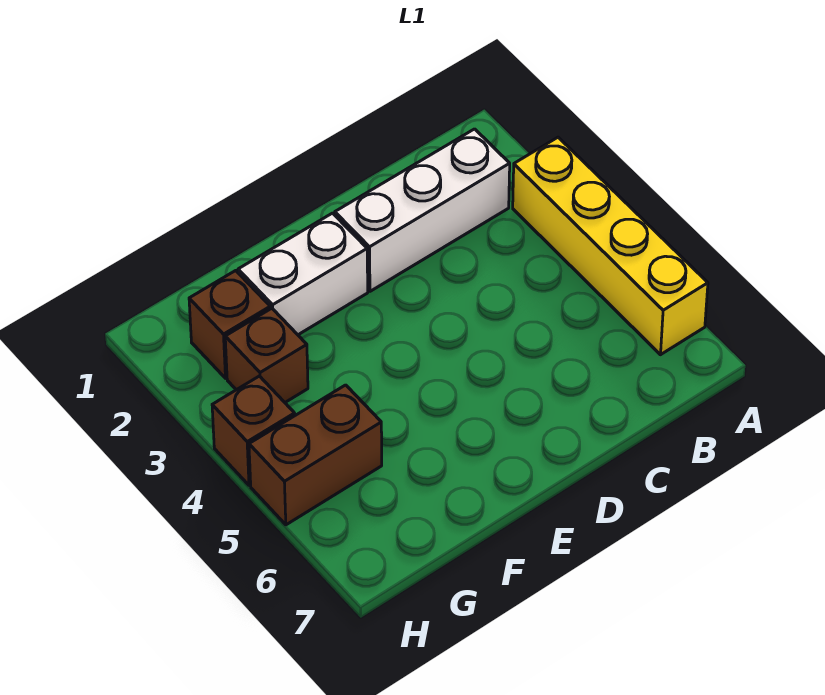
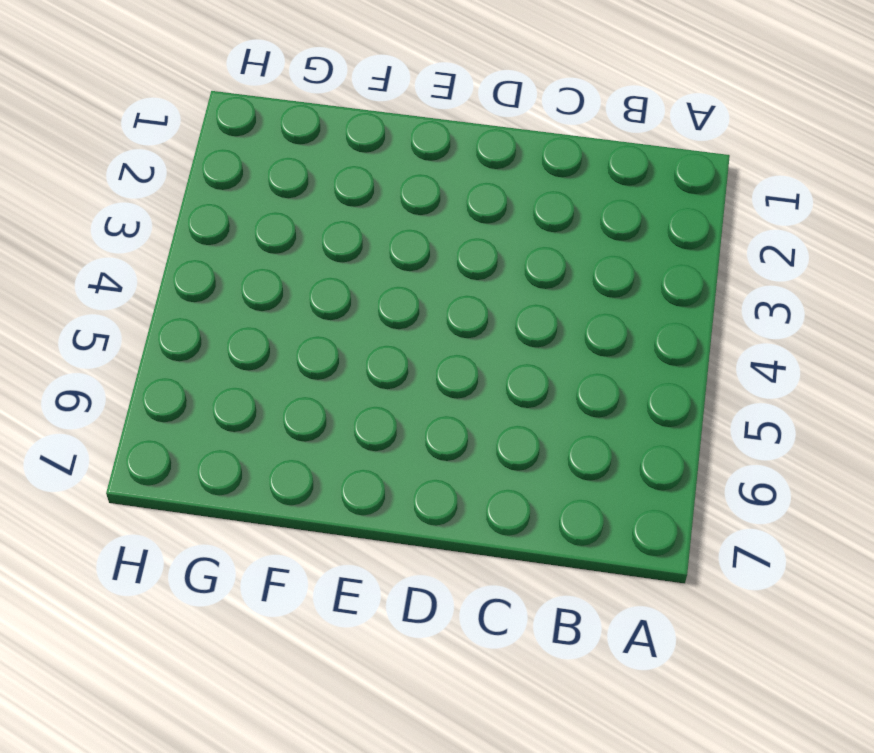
none -> yellow brick A3:A6 level 1
none -> white brick B2:D2 level 1

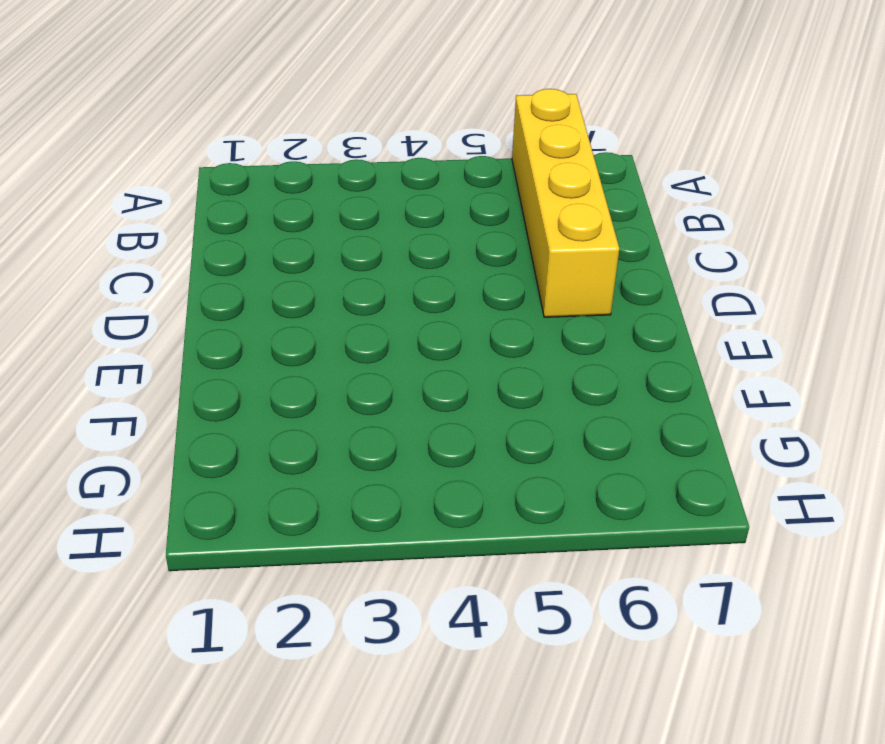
yellow brick A6:D6 level 1 -> yellow brick A3:A6 level 1
none -> white brick B2:D2 level 1
none -> white brick E2:F2 level 1

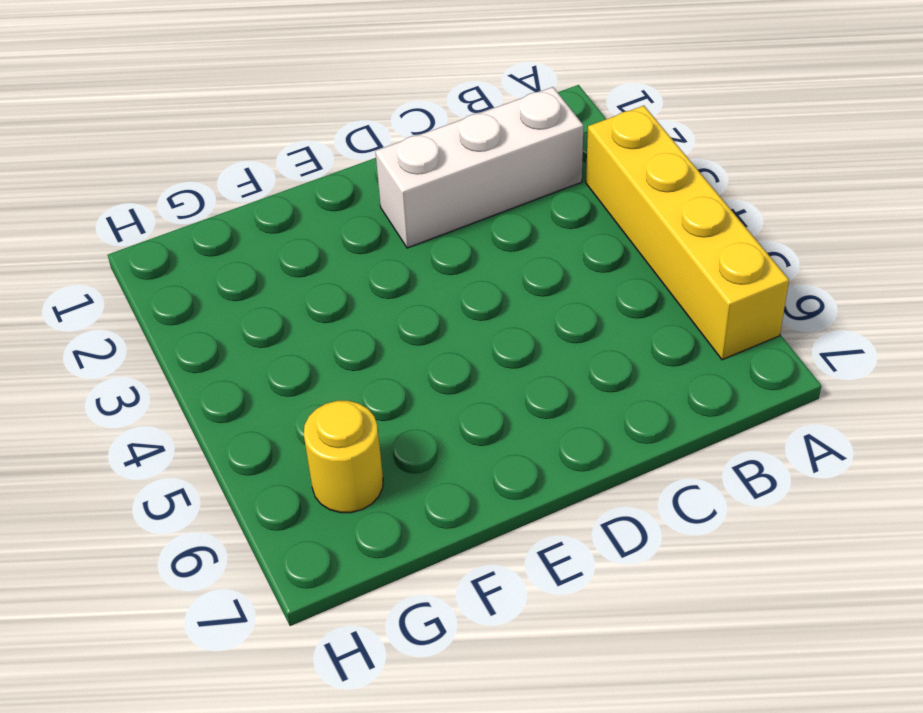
yellow round brick G6 level 1 -> none
none -> white brick E2:F2 level 1
none -> brown brick G2 level 1

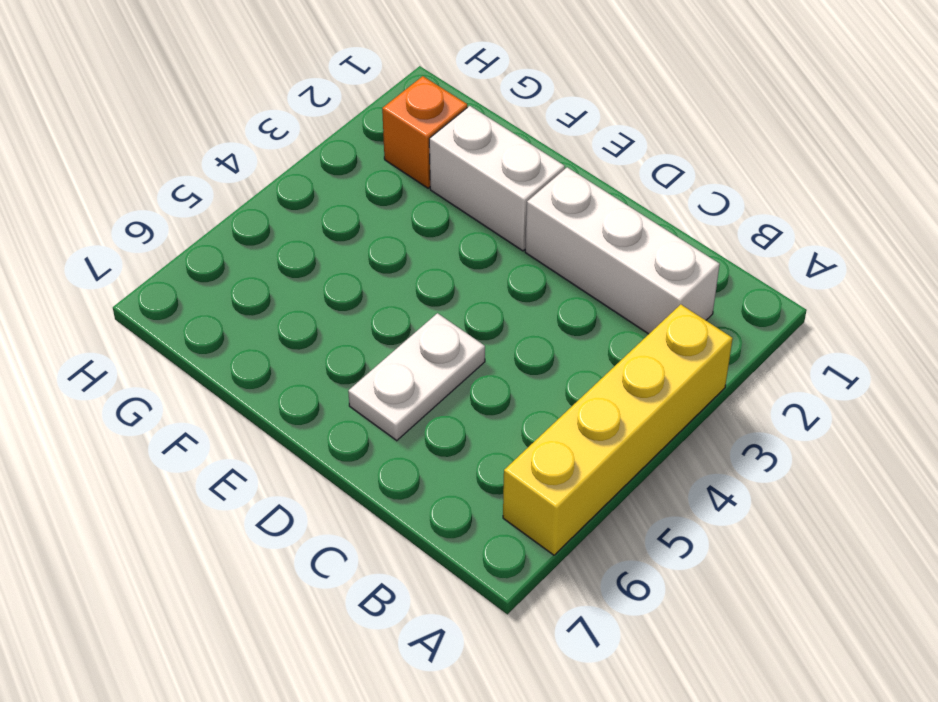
white plate D5:D6 level 1 -> none
orange brick G2 level 1 -> brown brick G2 level 1
none -> brown brick G3 level 1
none -> brown brick G5:H5 level 1

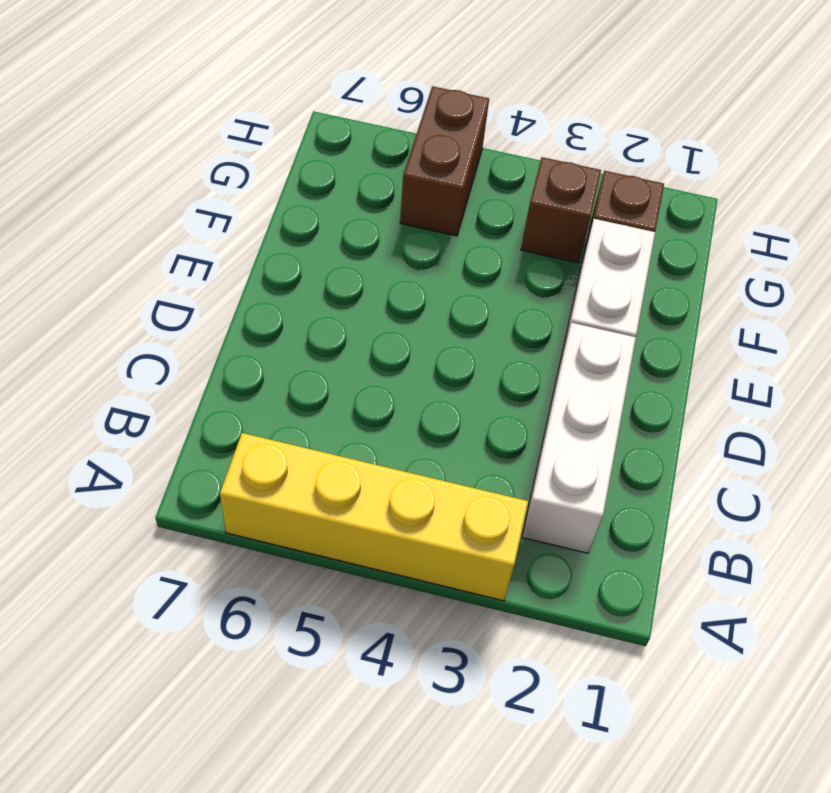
none -> brown brick H4 level 1

